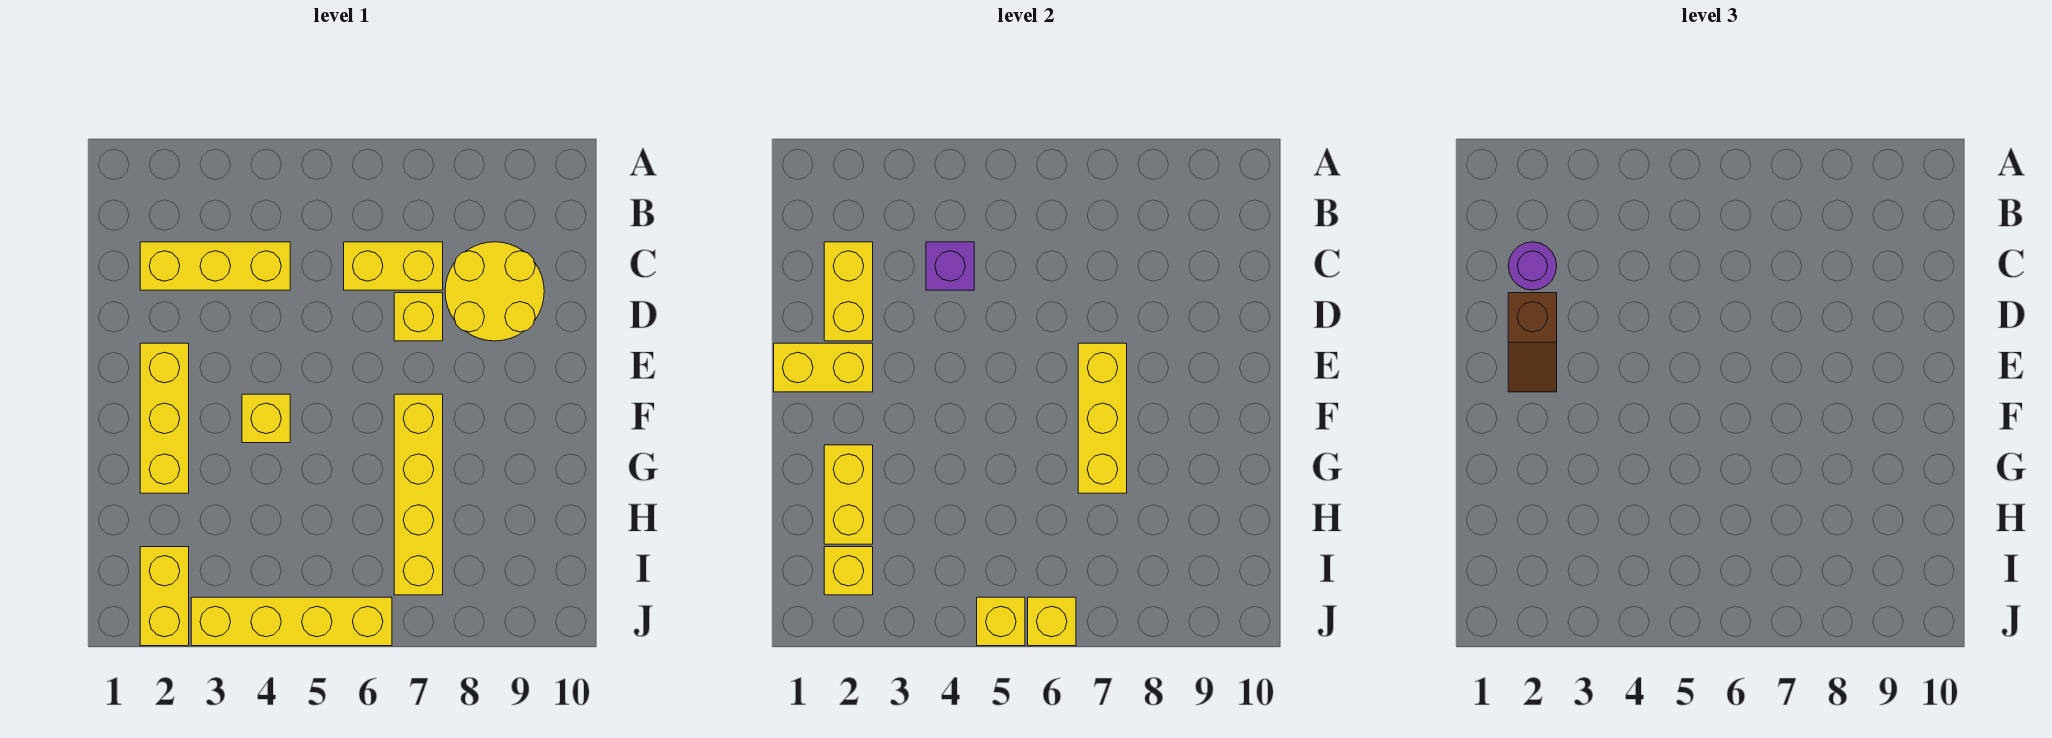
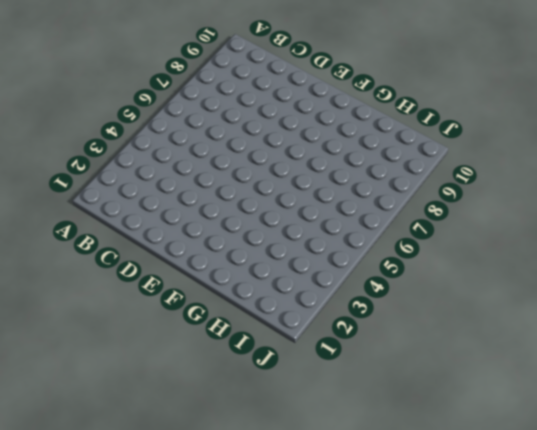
none -> yellow brick C2:C4 level 1
none -> yellow brick C6:C7 level 1
none -> yellow round brick C8:D9 level 1

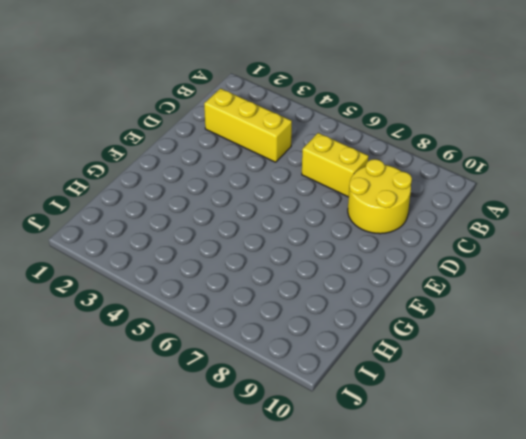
none -> yellow brick D7 level 1
none -> yellow brick E2:G2 level 1
none -> yellow brick F4 level 1

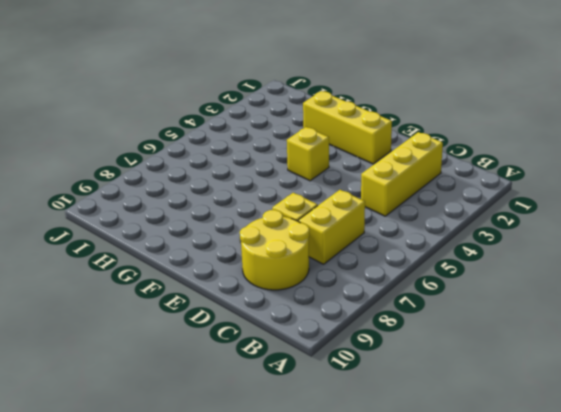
none -> yellow brick F7:I7 level 1
none -> yellow brick I2:J2 level 1
none -> yellow brick J3:J6 level 1

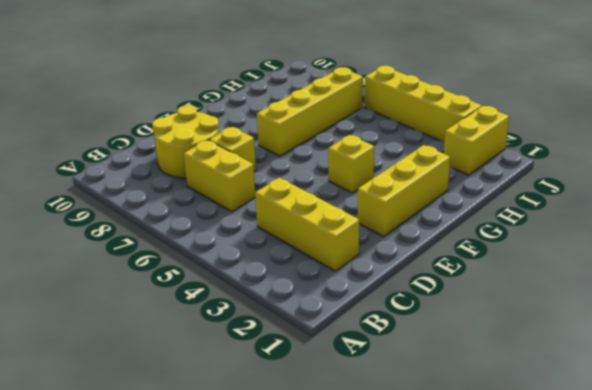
none -> yellow brick C2:D2 level 2
none -> purple brick C4 level 2
none -> yellow brick E1:E2 level 2

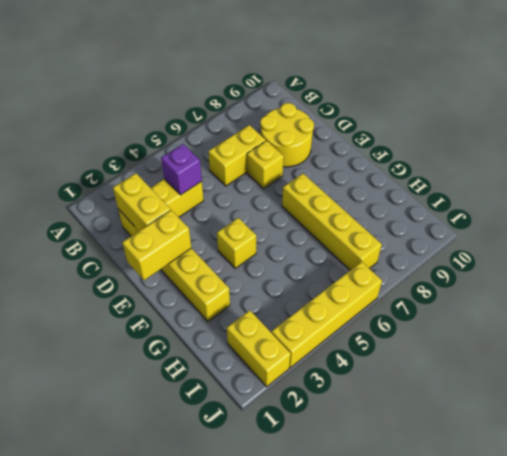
none -> yellow brick E7:G7 level 2
none -> yellow brick G2:H2 level 2
none -> yellow brick I2 level 2

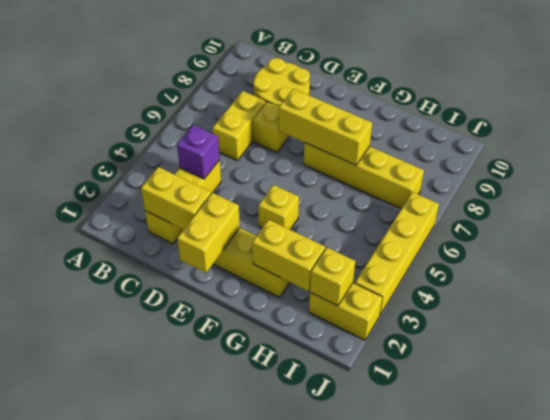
none -> yellow brick J5 level 2
none -> yellow brick J6 level 2
none -> purple round brick C2 level 3

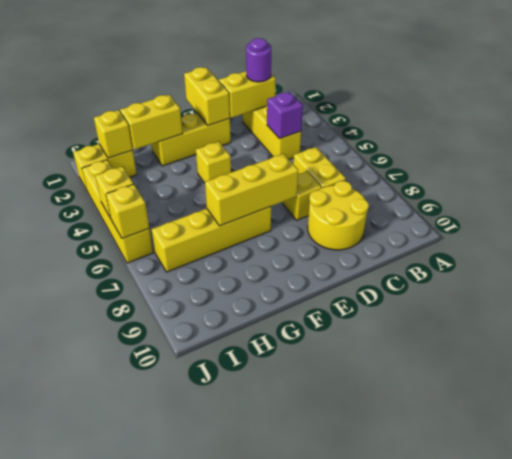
none -> brown slope D2:E2 level 3 top D

